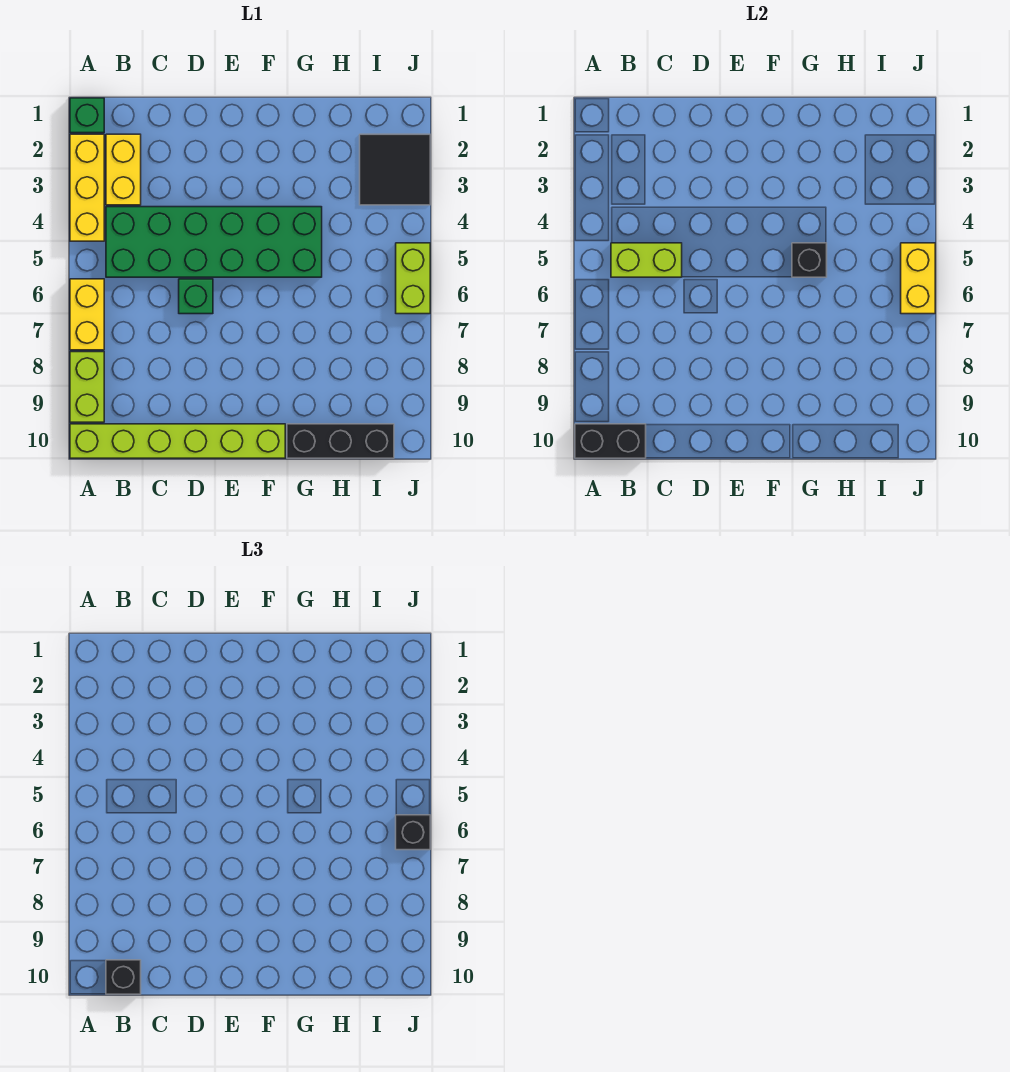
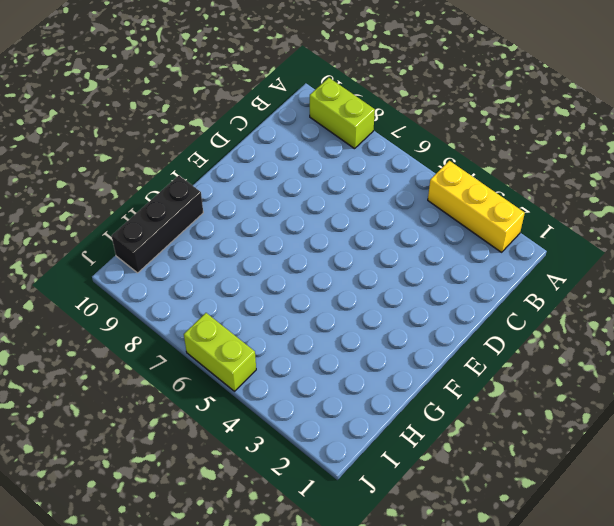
none -> green brick A1 level 1
none -> yellow brick A6:A7 level 1
none -> lime brick A10:F10 level 1

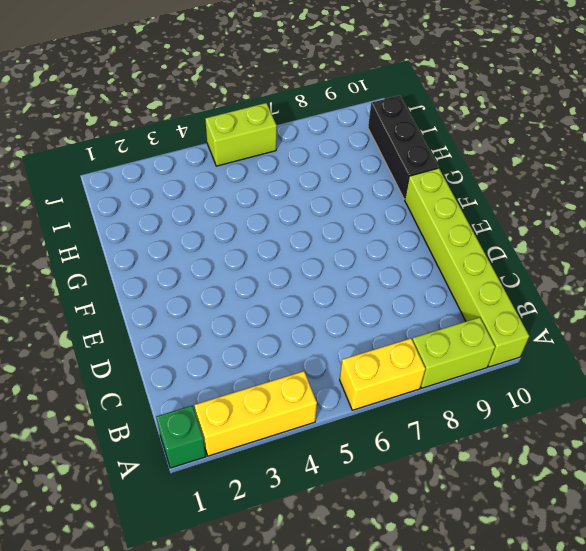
none -> yellow brick B2:B3 level 1
none -> green brick B4:G5 level 1
none -> green brick D6 level 1

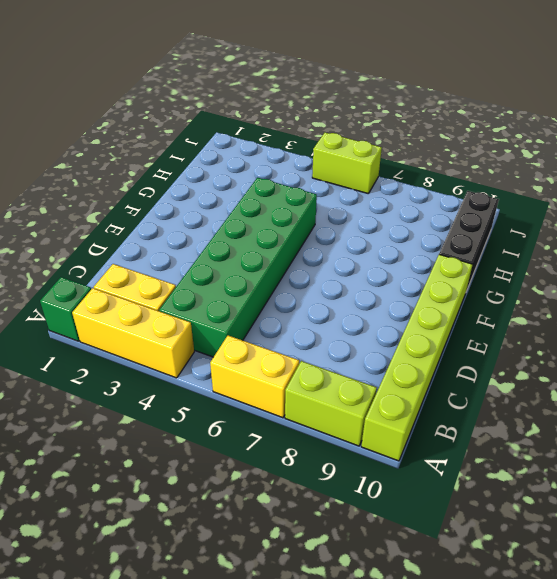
none -> green brick D6 level 1
none -> black tile I2:J3 level 1
none -> black brick A10:B10 level 2

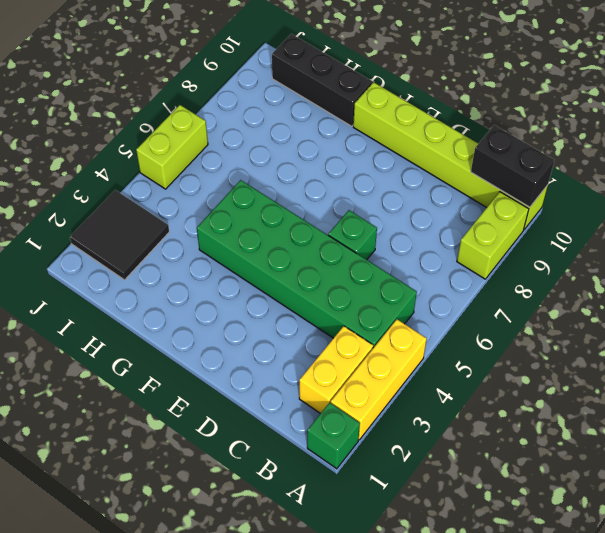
none -> yellow brick A6:A7 level 1
none -> lime brick B5:C5 level 2
none -> black brick G5 level 2

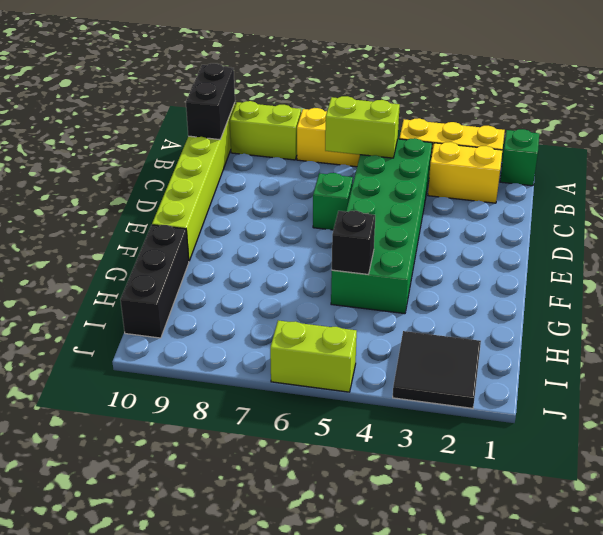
lime brick B5:B6 level 2 -> lime brick B5:C5 level 2
none -> yellow brick J5:J6 level 2
none -> black brick B10 level 3
none -> black brick J6 level 3

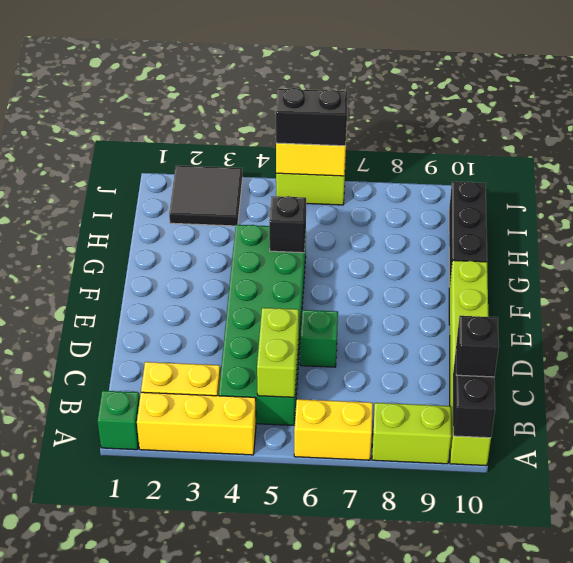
black brick J5:J6 level 3 -> black brick J6 level 3

